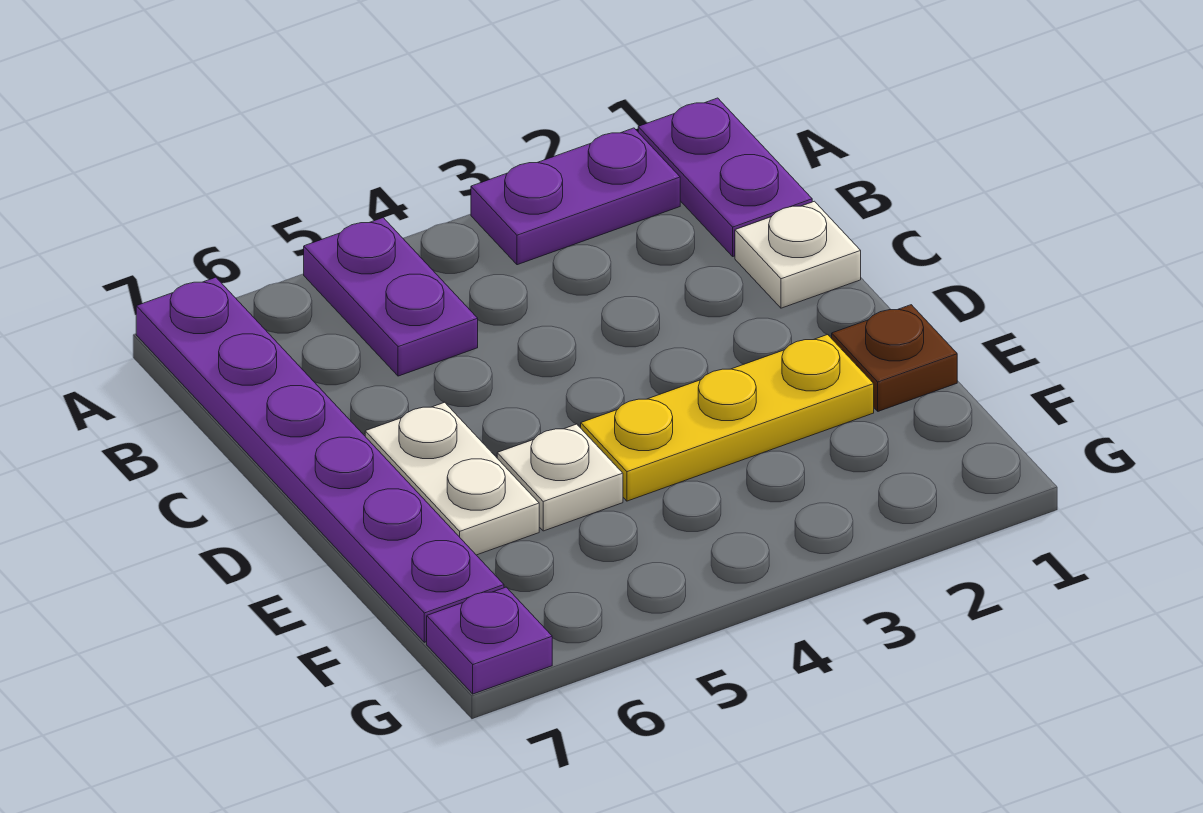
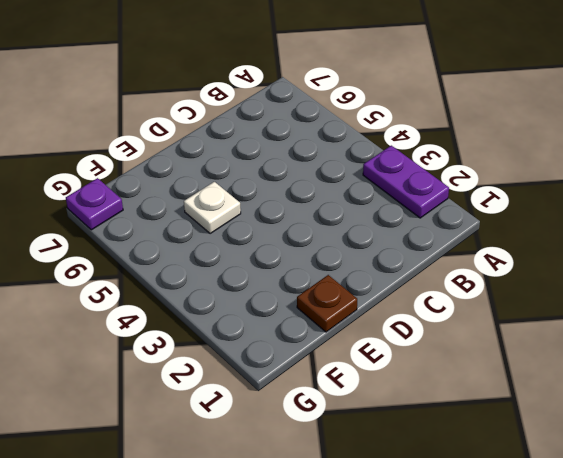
none -> purple plate A1:B1 level 1
none -> purple plate A5:B5 level 1

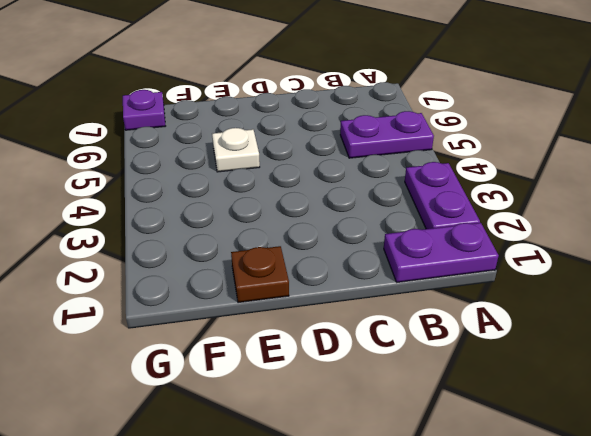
none -> purple plate A7:F7 level 1
none -> white plate C1 level 1

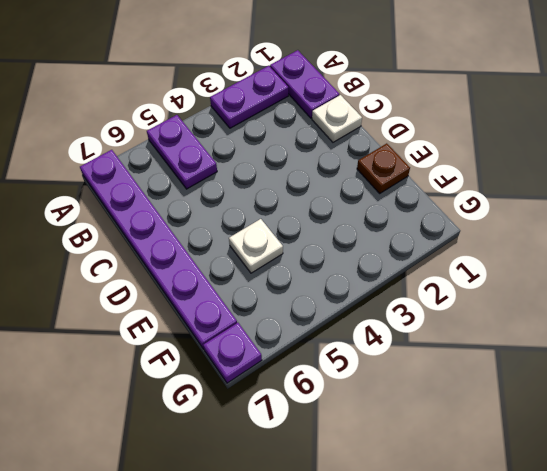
none -> white plate D6:E6 level 1
none -> yellow plate E2:E4 level 1

